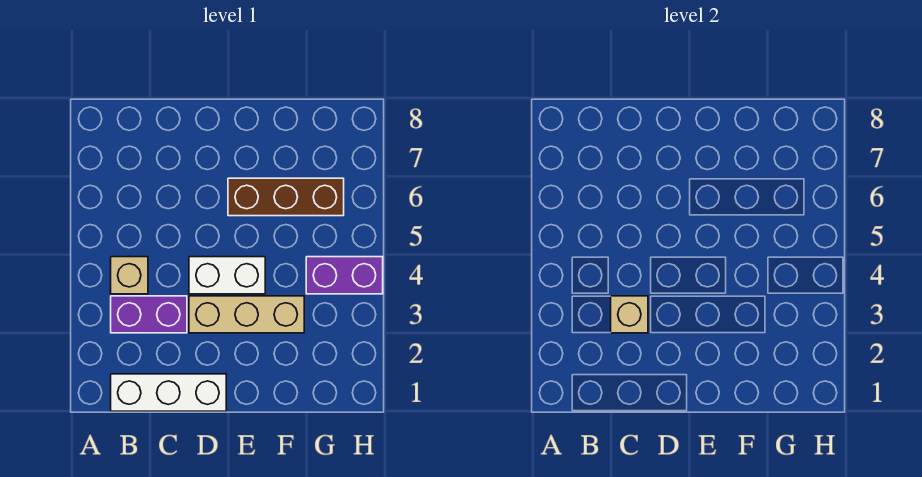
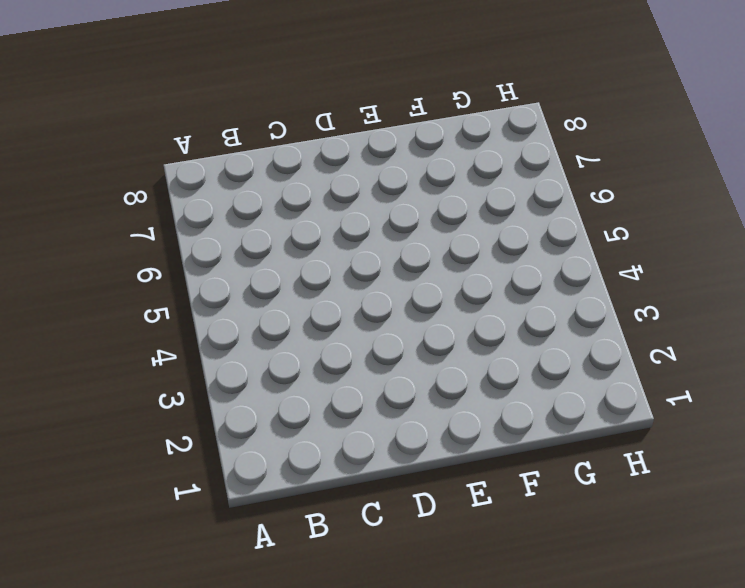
none -> white brick B1:D1 level 1
none -> purple brick B3:C3 level 1

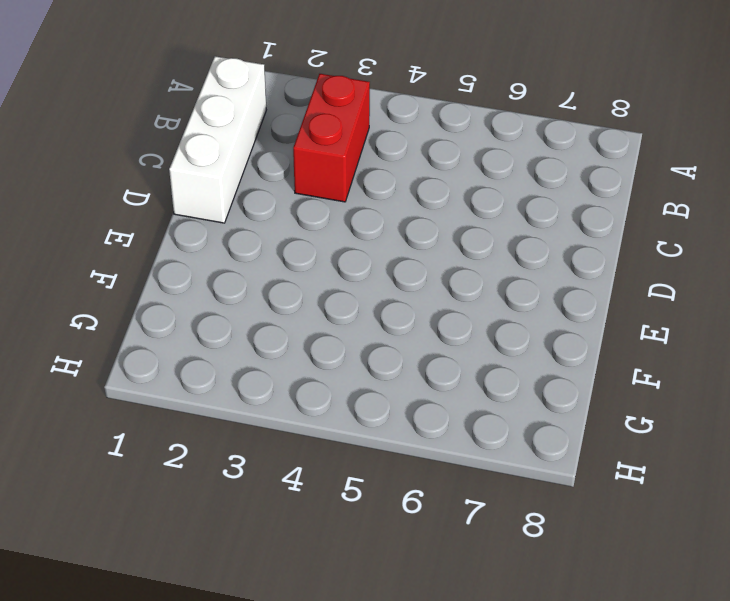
red brick B3:C3 level 1 -> purple brick B3:C3 level 1
none -> tan brick B4 level 1
none -> tan brick D3:F3 level 1

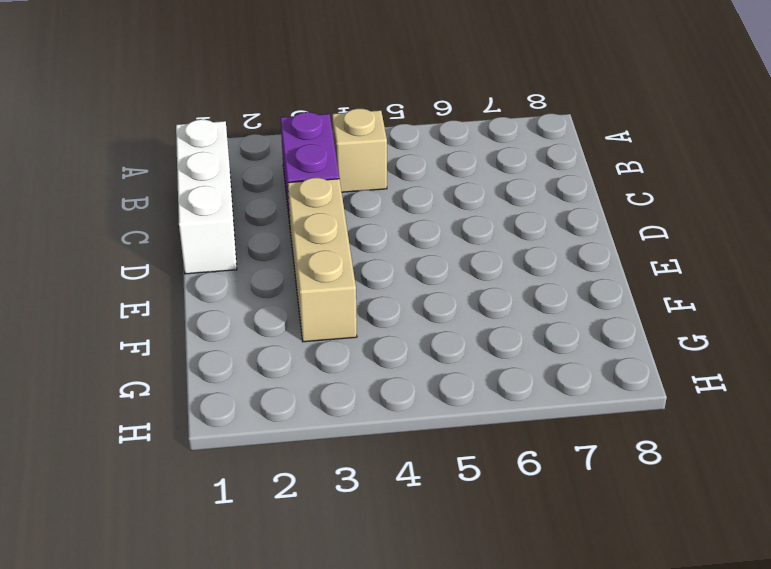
none -> white brick D4:E4 level 1
none -> brown brick E6:G6 level 1

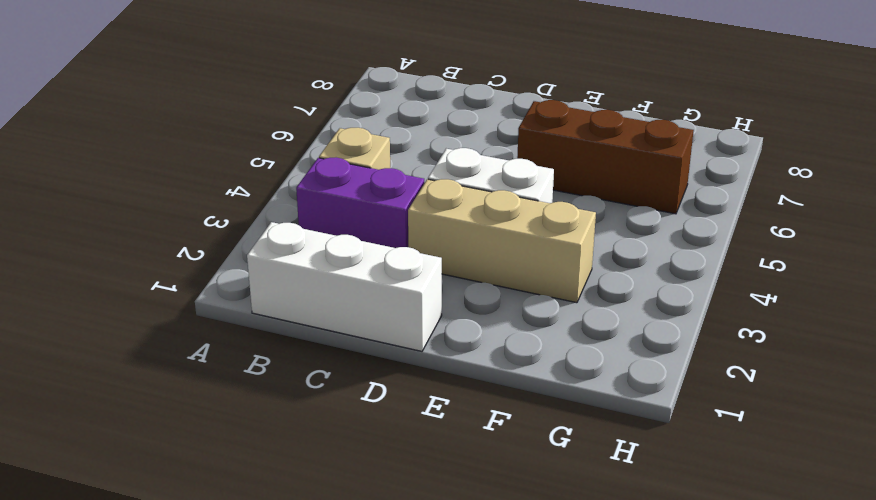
none -> purple brick G4:H4 level 1
none -> tan brick C3 level 2

